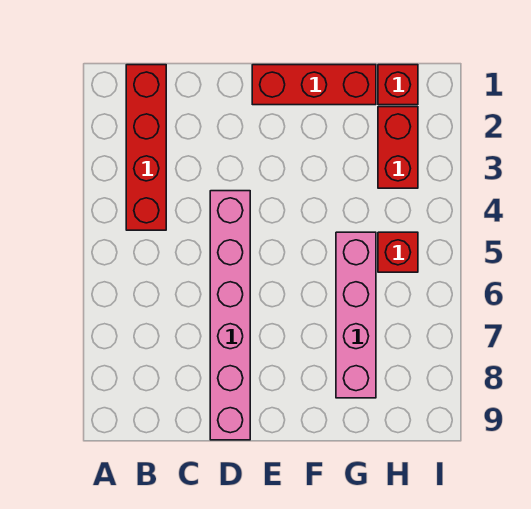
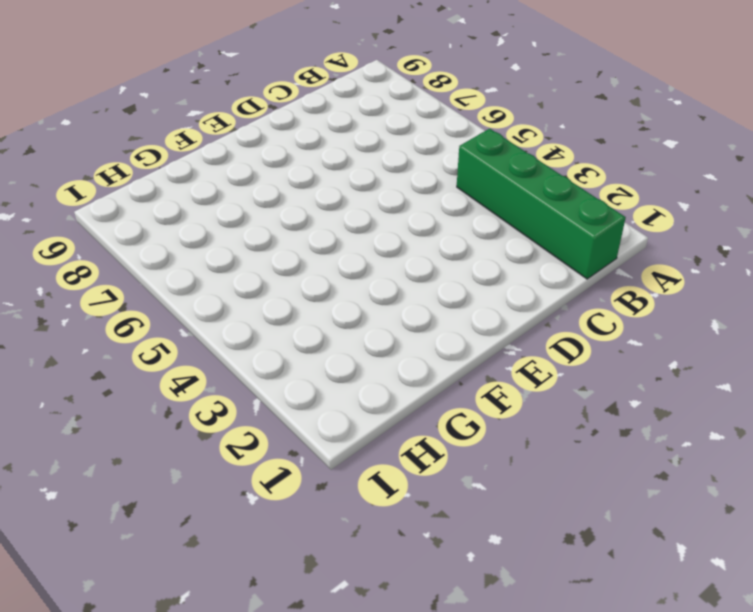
green brick B1:B4 level 1 -> red brick B1:B4 level 1
none -> pink brick D4:D9 level 1
none -> red brick E1:G1 level 1

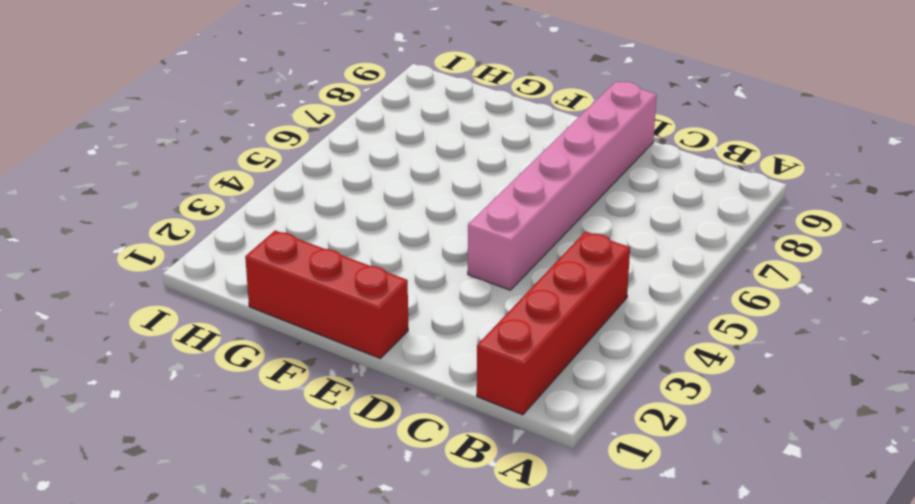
none -> pink brick G5:G8 level 1
none -> red brick H1 level 1

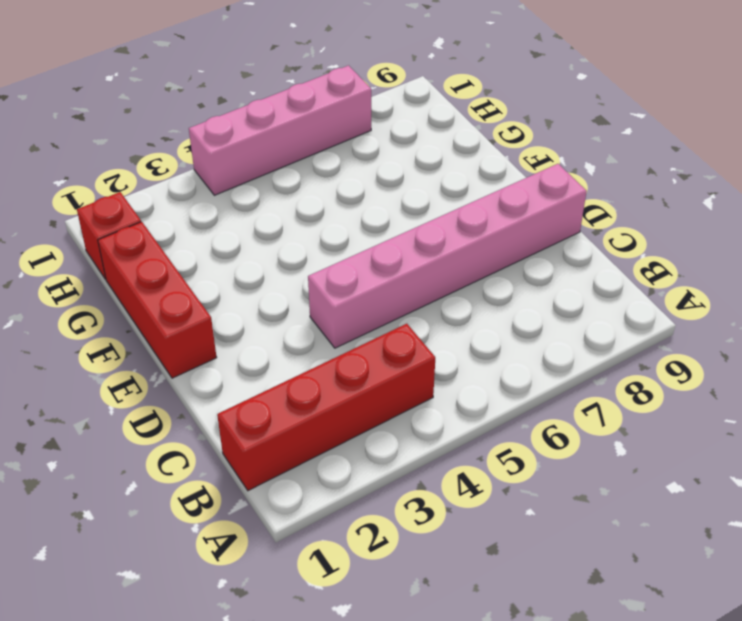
pink brick I4:I7 level 1 -> pink brick G5:G8 level 1
none -> red brick H2:H3 level 1
none -> red brick H5 level 1

